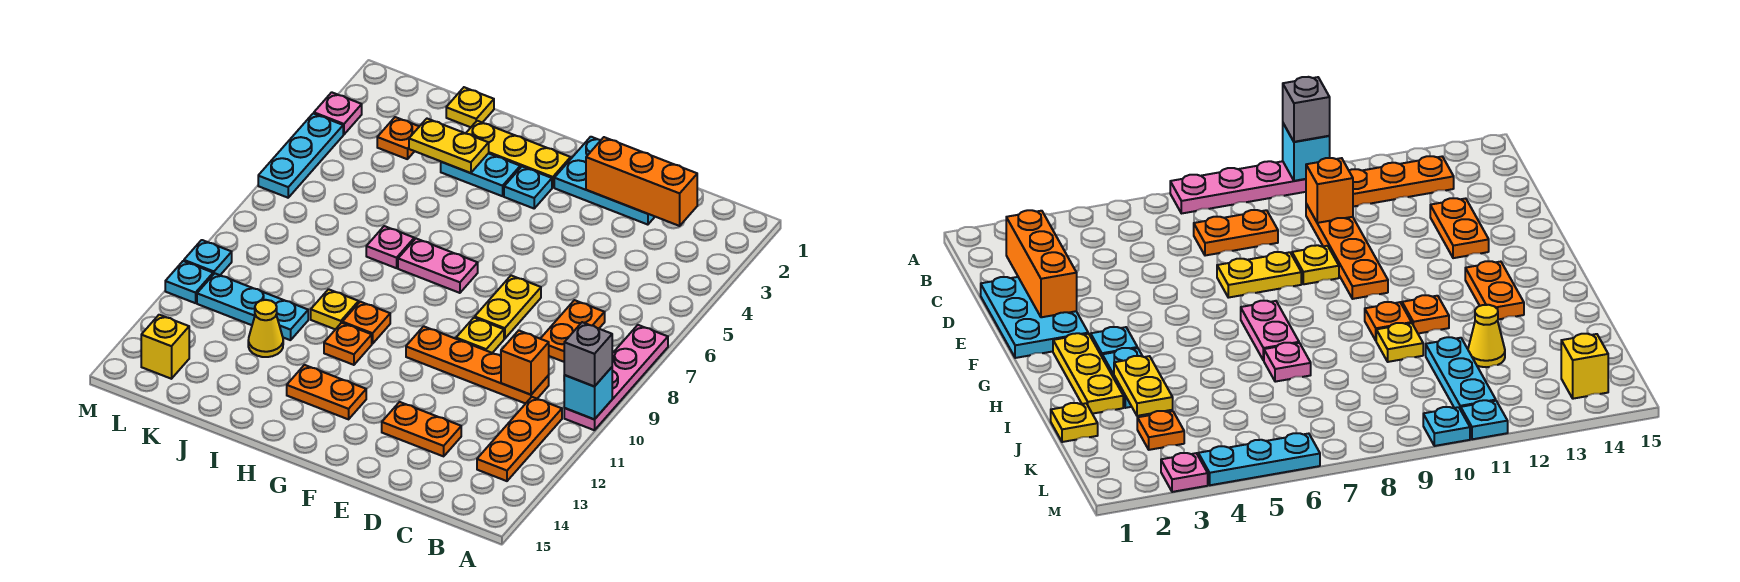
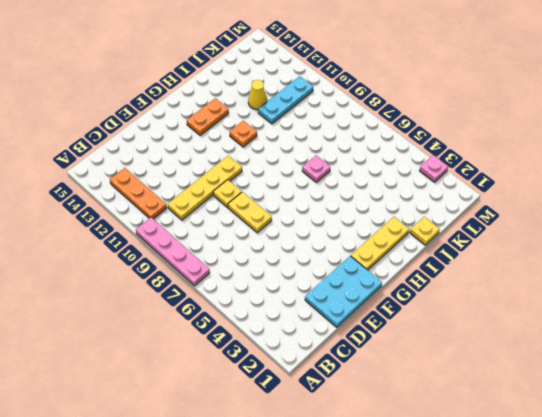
yellow plate C10:F10 level 1 -> orange plate C10:F10 level 1
none -> orange plate C7:C8 level 1
none -> orange plate D13:E13 level 1
none -> cyan plate G3 level 1
none -> pink plate G7:H7 level 1

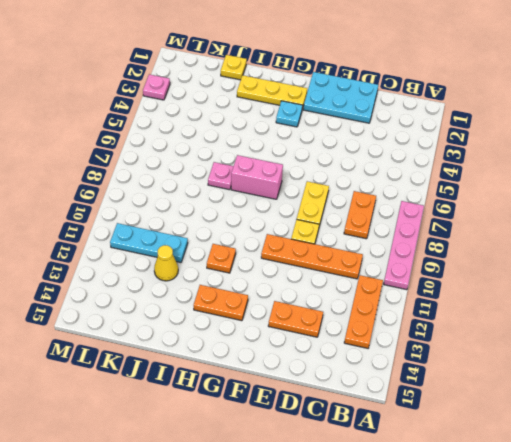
pink brick G7:H7 level 1 -> pink plate G7:H7 level 1
none -> cyan plate H3:I3 level 1
none -> orange plate H10 level 1
none -> yellow plate I10 level 1
none -> orange plate K3 level 1

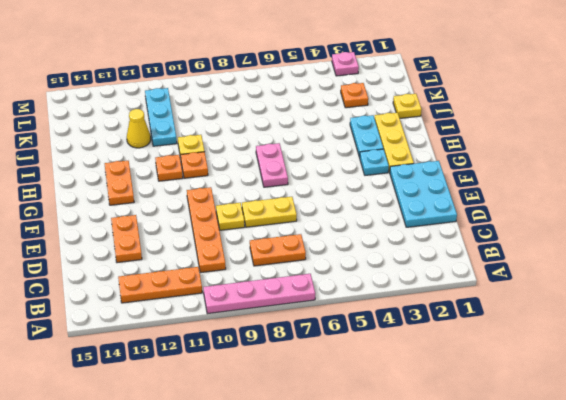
none -> pink plate I7 level 1
none -> yellow brick L14 level 1
none -> cyan plate M4:M6 level 1
none -> cyan plate M10 level 1

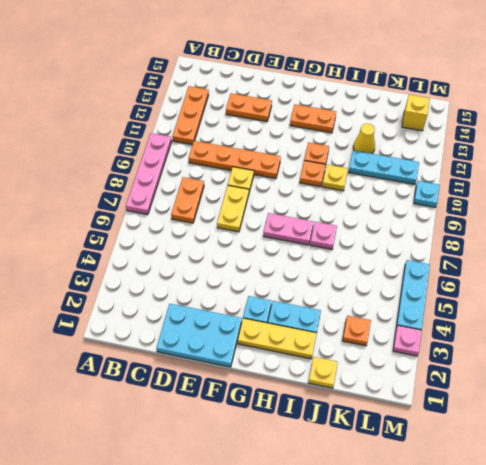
none -> cyan plate M11 level 1
none -> cyan brick A10 level 2
none -> orange brick C2:E2 level 2
none -> orange brick C10 level 2

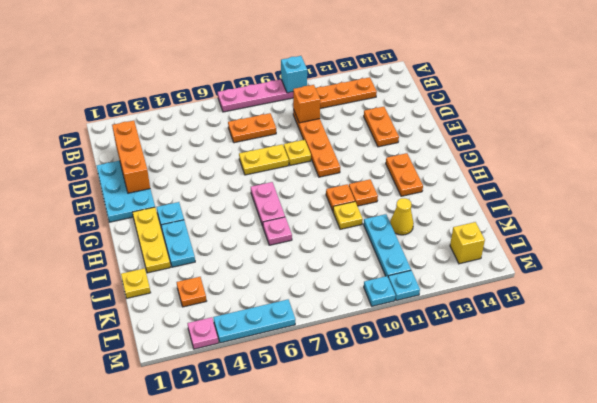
none -> yellow plate I3:J3 level 2
none -> grey brick A10 level 3

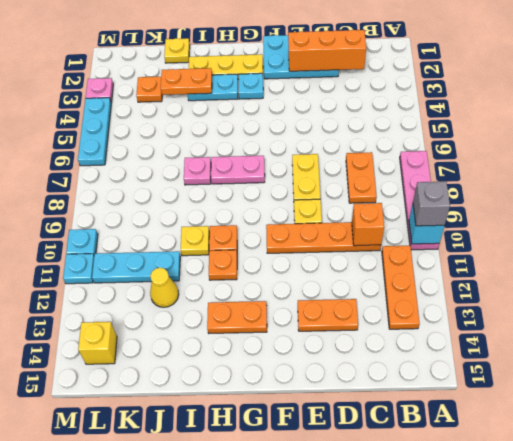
orange plate I3:J3 level 2 -> yellow plate I3:J3 level 2

